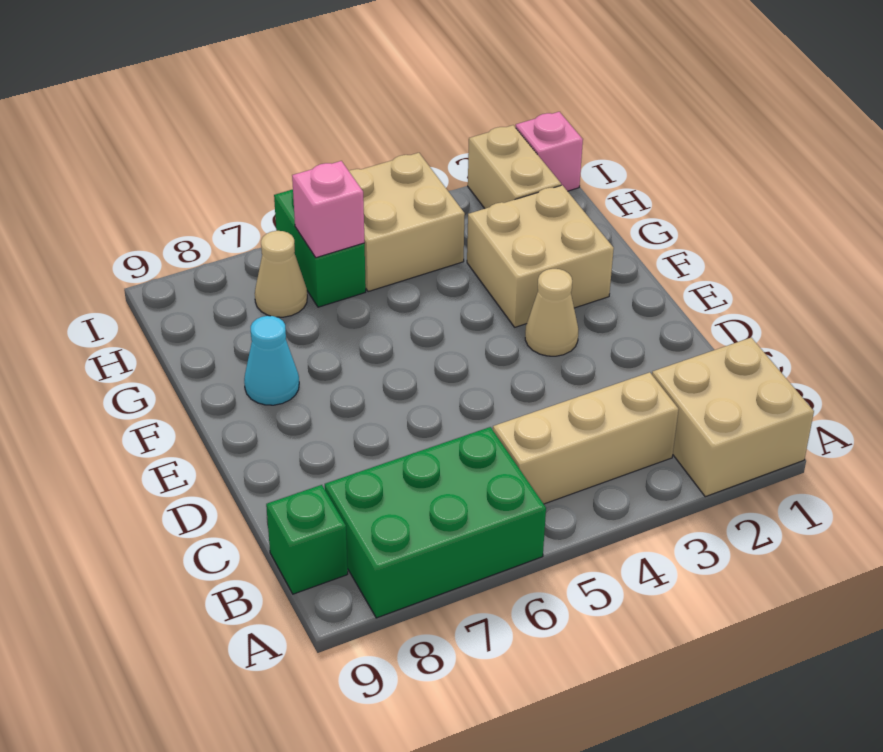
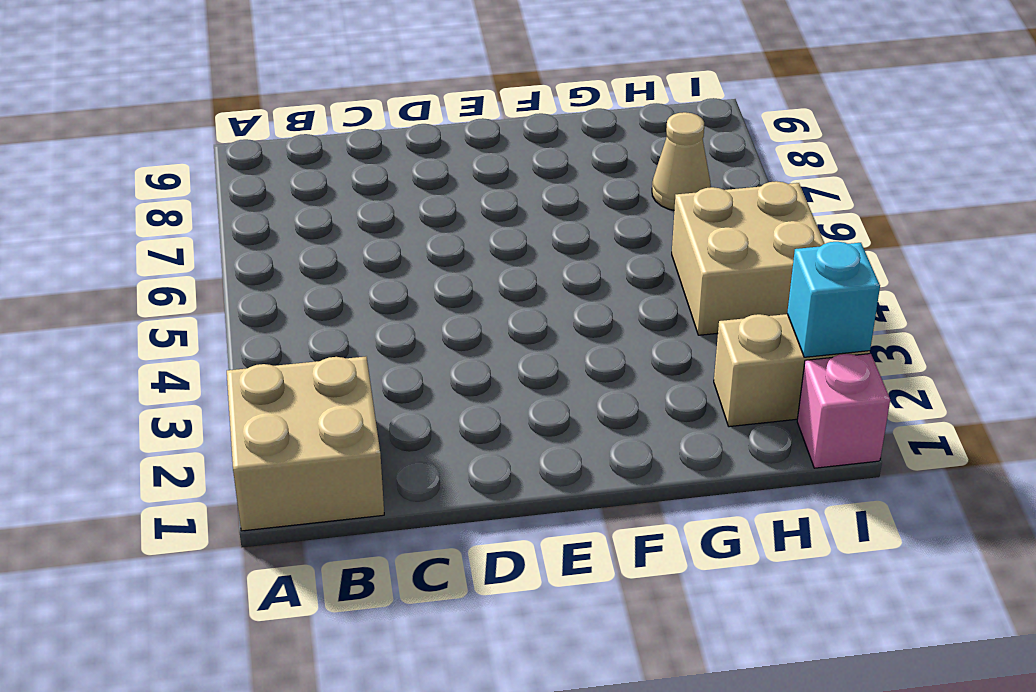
cyan brick I2 level 2 -> none
none -> green brick A6:B8 level 1
none -> tan brick B3:B5 level 1
none -> green brick B9 level 1

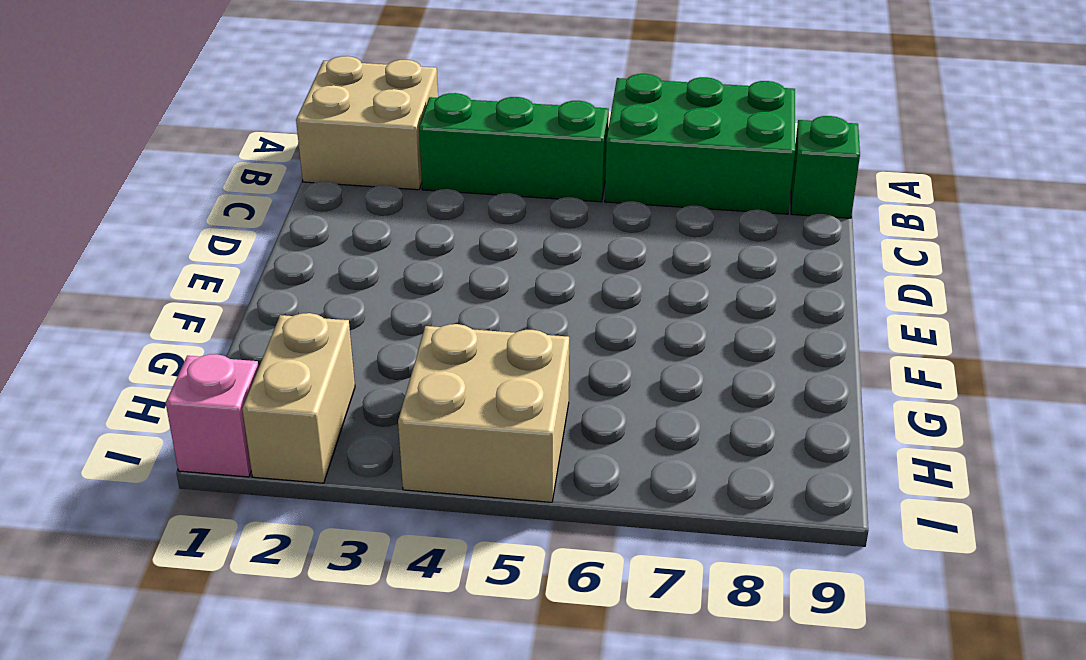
green brick B3:B5 level 1 -> tan brick B3:B5 level 1
none -> tan cone E3 level 1
none -> tan brick F2:G3 level 1
none -> cyan cone F8 level 1

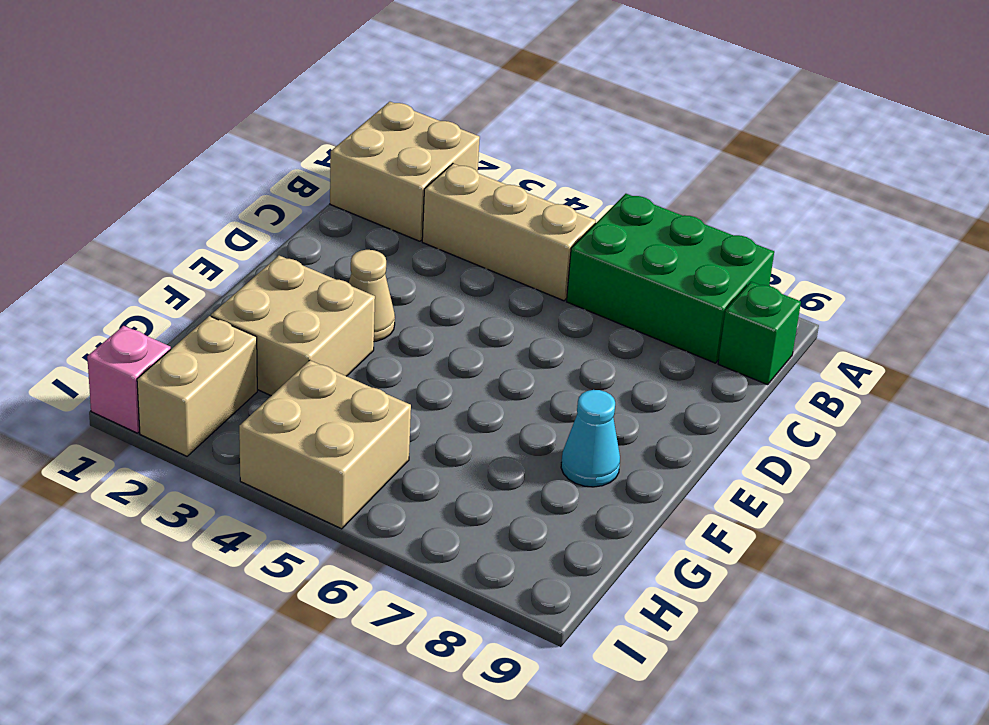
none -> green brick H6:I6 level 1
none -> tan cone H7 level 1
none -> pink brick H6 level 2

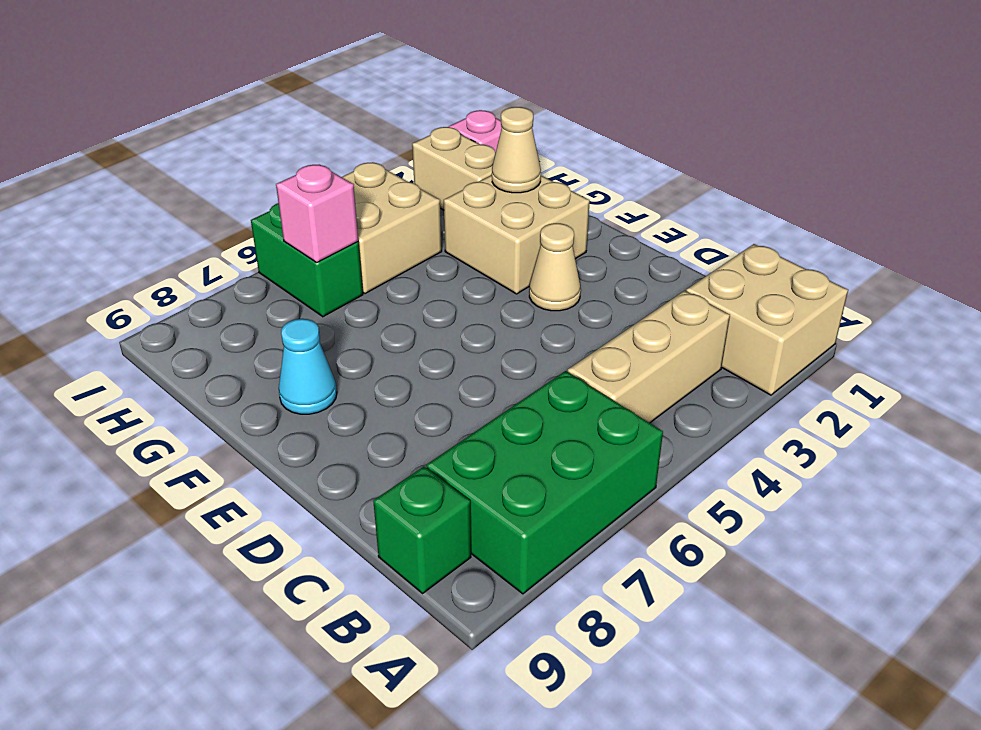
tan cone G2 level 2 -> tan cone H7 level 1

